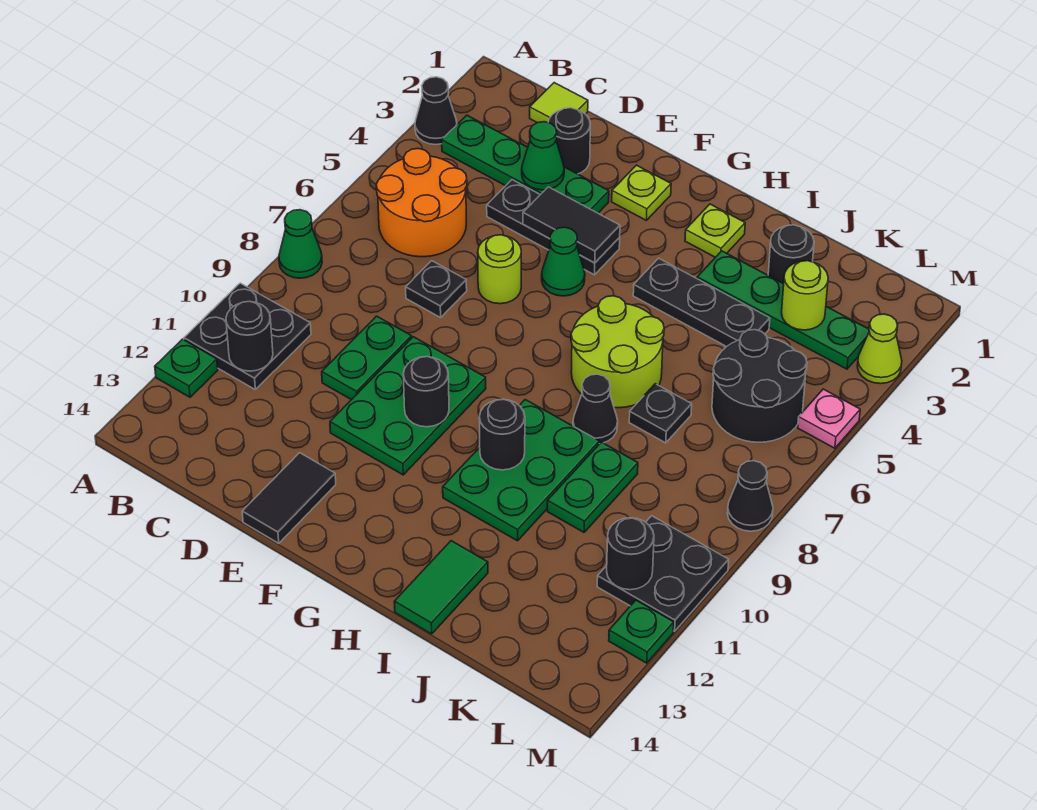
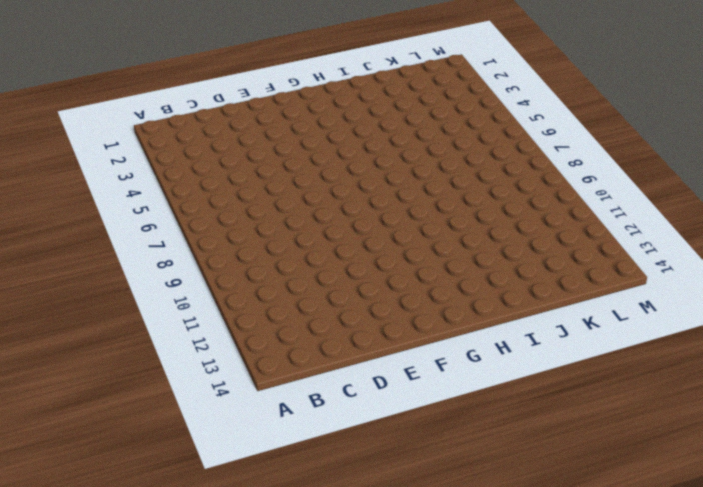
none -> black cone A3 level 1
none -> green cone A8 level 1
none -> black plate A10:B11 level 1
none -> green plate A12 level 1

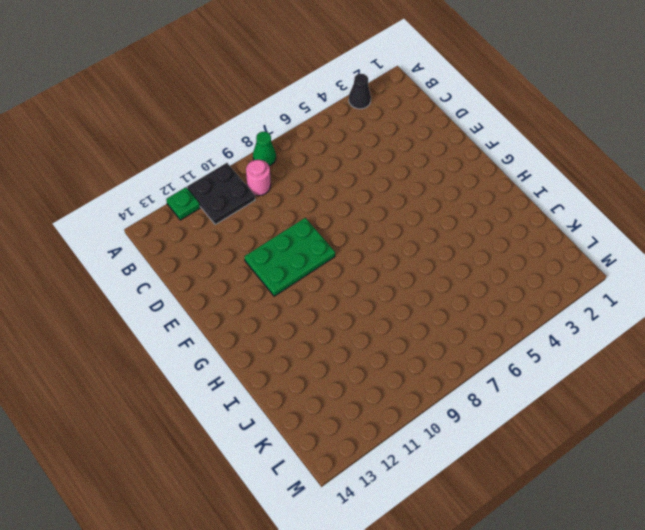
pink round brick B9 level 1 -> none
none -> green plate B3:E3 level 1
none -> orange round brick B5:C6 level 1
none -> lime tile C1 level 1
none -> black round brick D2 level 1

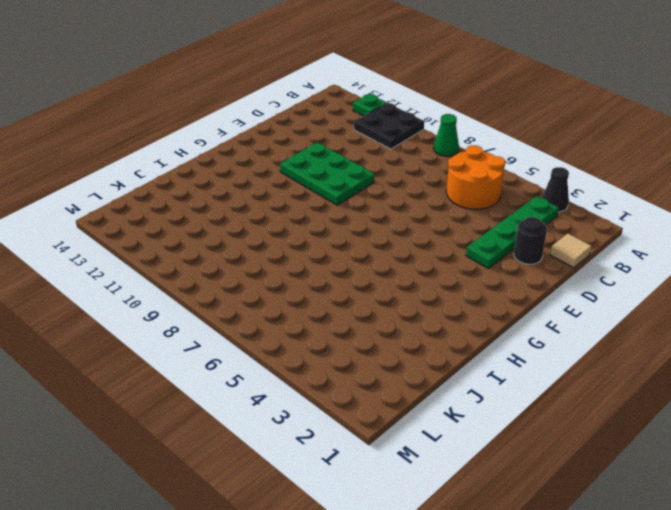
tan tile C1 level 1 -> lime tile C1 level 1
none -> black plate D4:F4 level 1
none -> black plate D7 level 1
none -> green plate D9:D10 level 1
none -> lime round brick E6 level 1

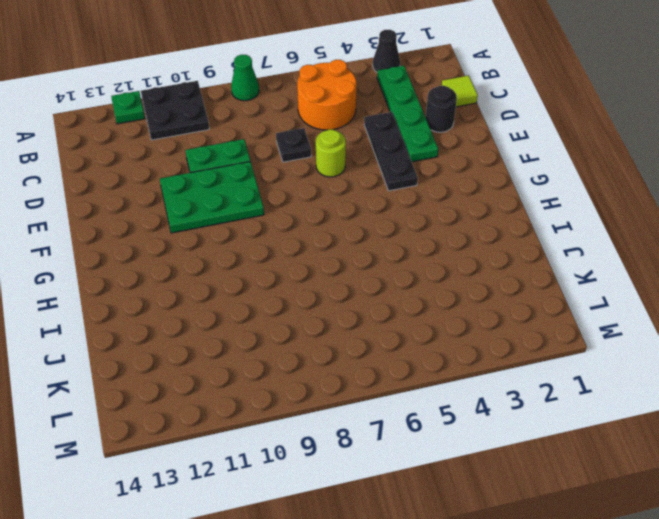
none -> black tile E13:E14 level 1
none -> lime plate F2 level 1
none -> green cone F5 level 1
none -> lime plate H2 level 1

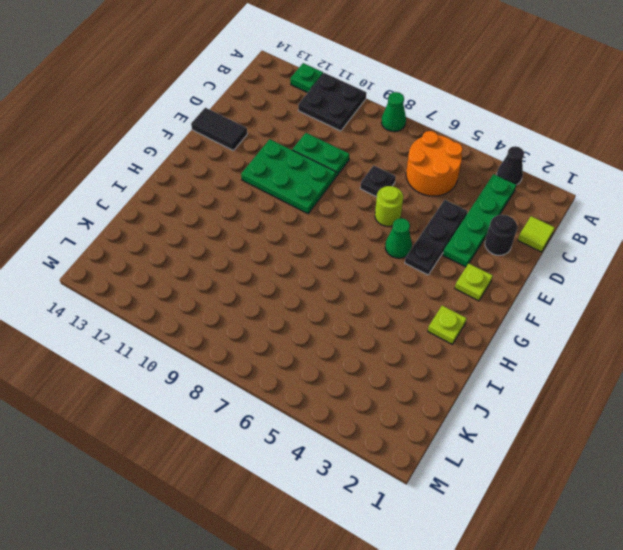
none -> black plate H4:J4 level 1
none -> lime round brick H6:I7 level 1
none -> green plate H9:I11 level 1
none -> green plate I3:L3 level 1

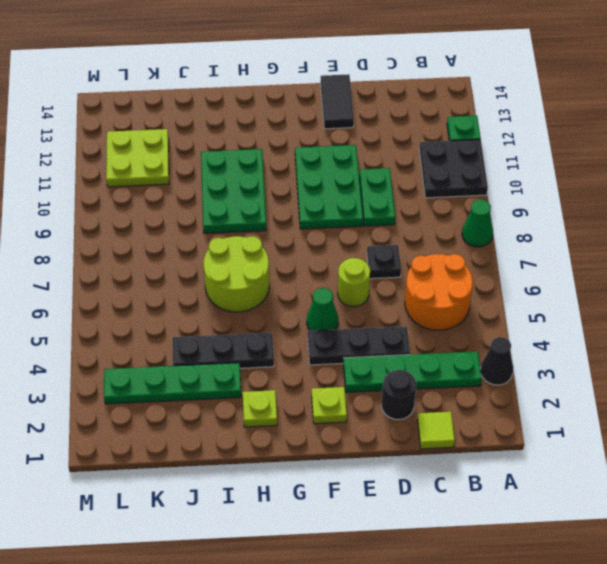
lime plate K11:L12 level 1 -> black plate L10:M11 level 1
none -> black cone I8 level 1
none -> green tile I13:I14 level 1
none -> black round brick J2 level 1
none -> black plate J7 level 1

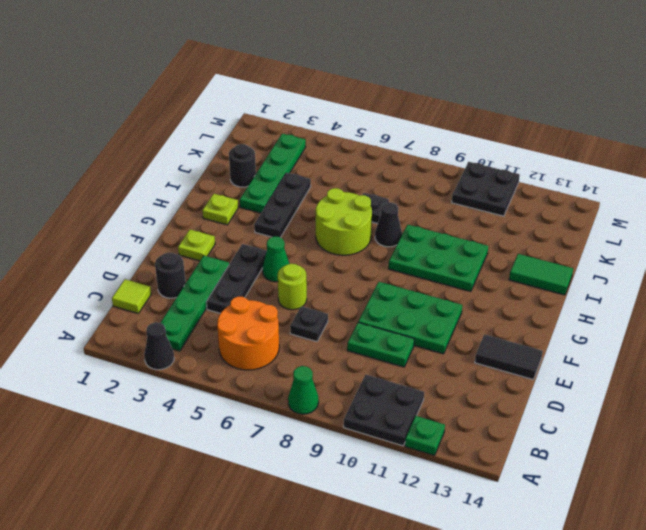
none -> green plate J9:J10 level 1
none -> black round brick K5:L6 level 1
none -> lime cone M3 level 1
none -> pink plate M5 level 1

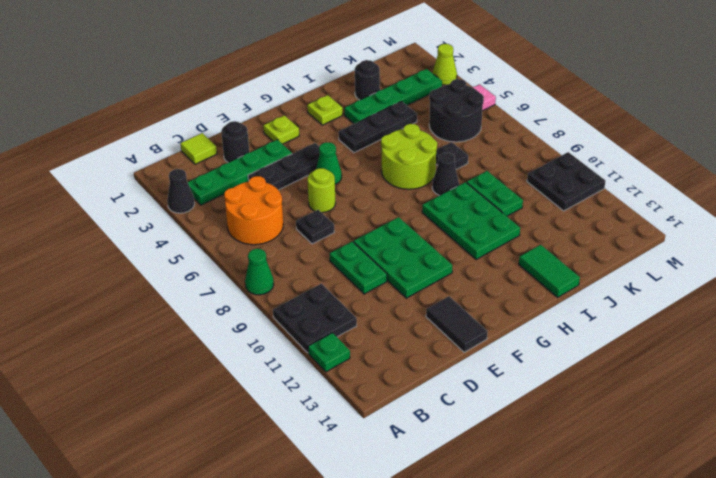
none -> black cone M8 level 1
none -> green plate M12 level 1
none -> black round brick B11 level 2
none -> green cone D3 level 2

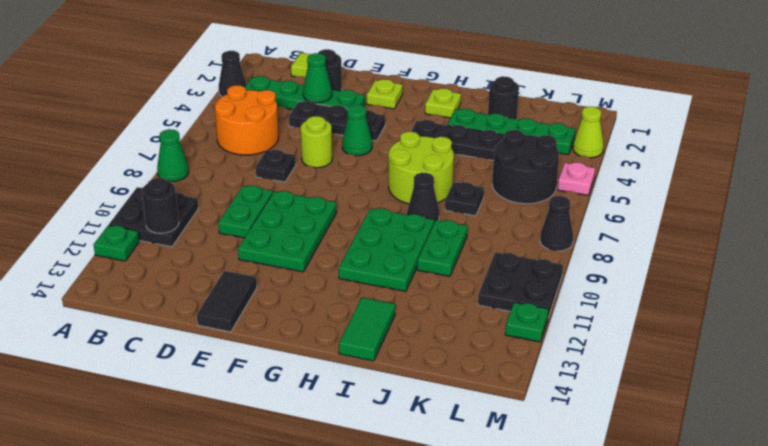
none -> black tile E4:F4 level 2
none -> black round brick F10 level 2
none -> black round brick H10 level 2
none -> lime round brick K3 level 2

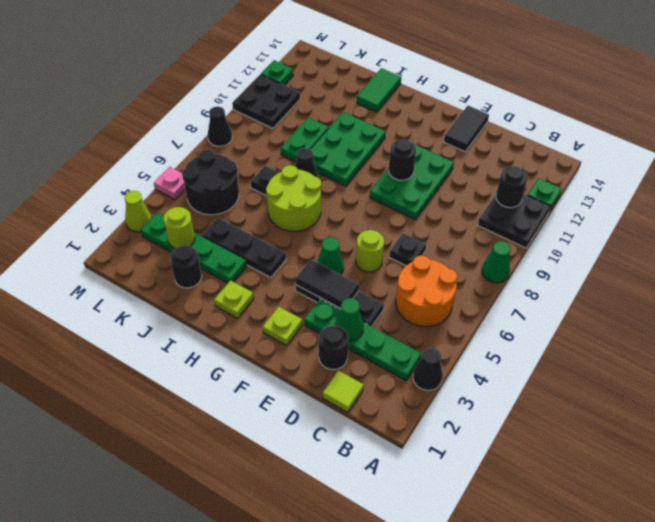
none -> green plate D9:D10 level 1
none -> black round brick H10 level 2
none -> black round brick L11 level 2

